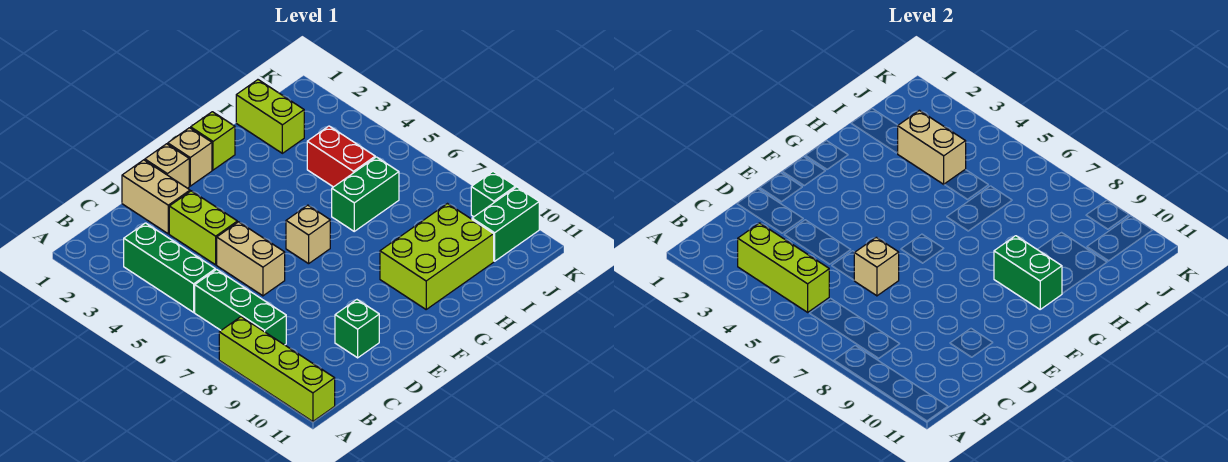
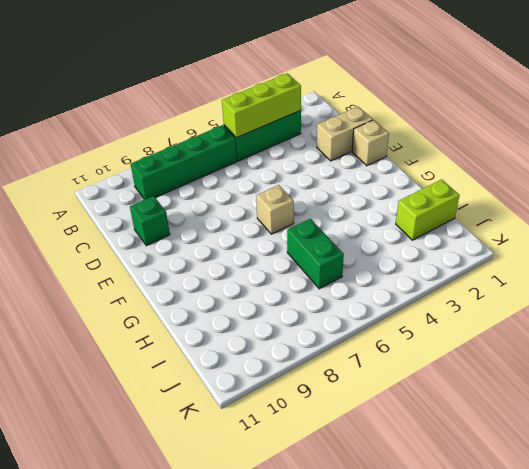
green brick B6:B9 level 1 -> green brick B6:B8 level 1
none -> lime brick A8:A11 level 1
none -> lime brick D3:D4 level 1
none -> tan brick D5:D6 level 1

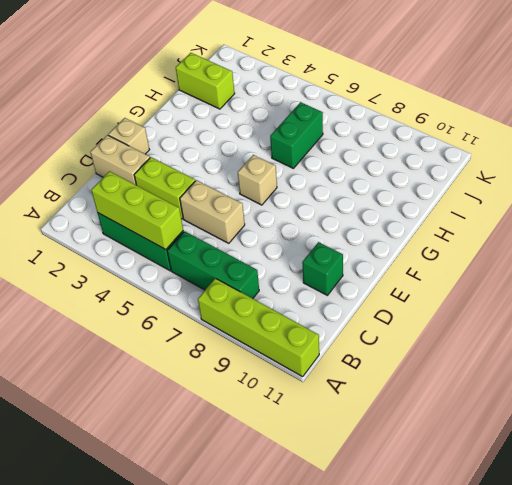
none -> tan brick F1 level 1
none -> lime brick G1 level 1
none -> lime brick G9:I10 level 1

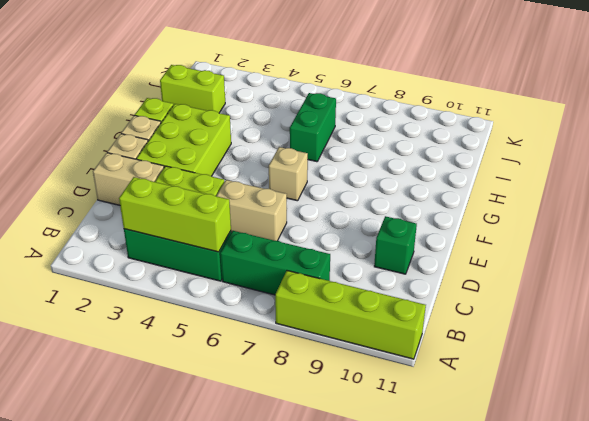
lime brick E2:G3 level 1 -> lime brick G9:I10 level 1
none -> red brick I4:I5 level 1
none -> green brick J10:K10 level 1
none -> green brick K9 level 1

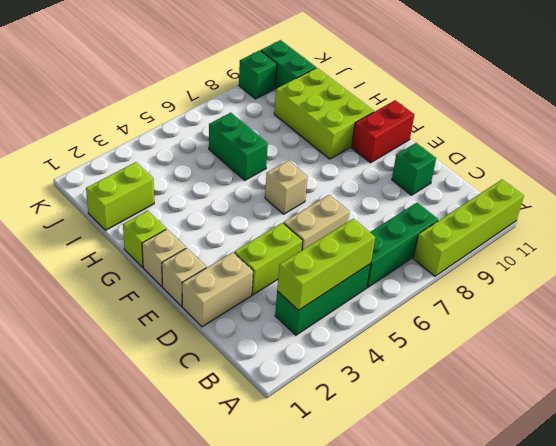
red brick F10:F11 level 1 -> red brick I4:I5 level 1
none -> tan brick D6 level 2
none -> green brick G9:G10 level 2
none -> tan brick I3:I4 level 2

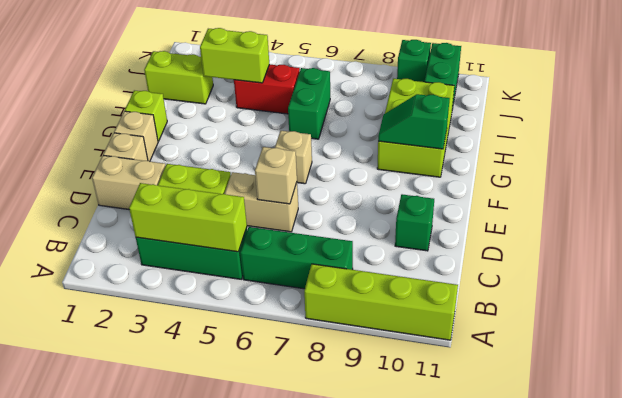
green slope G9:G10 level 2 top 10 -> green brick G9:G10 level 2
lime brick I3:I4 level 2 -> tan brick I3:I4 level 2

